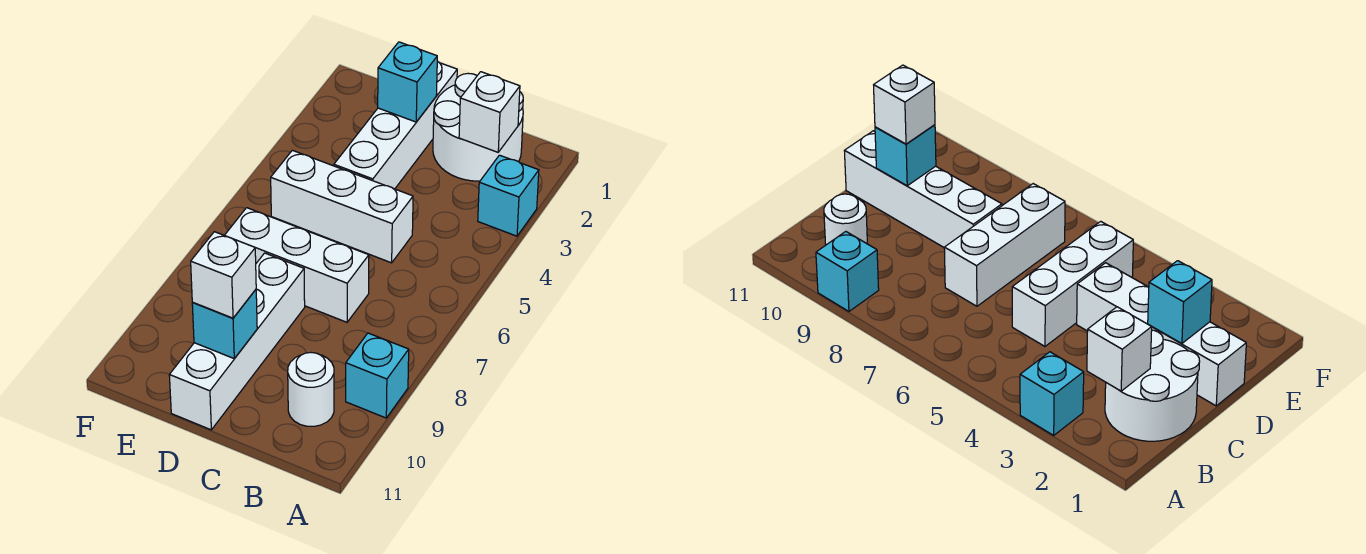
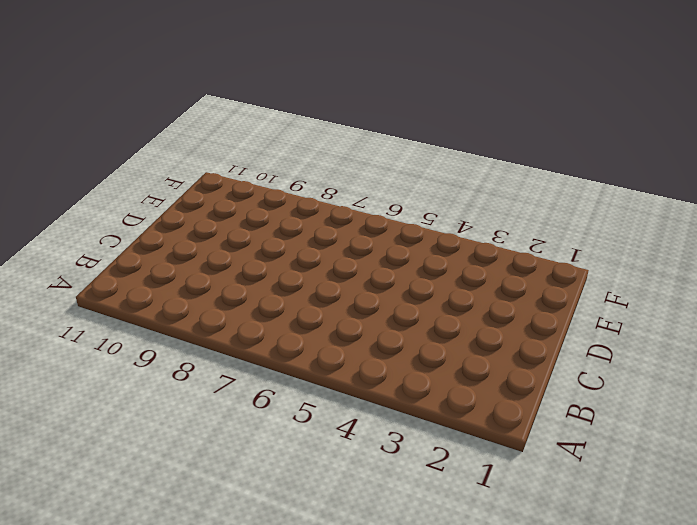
none -> cyan brick A3 level 1
none -> cyan brick A9 level 1
none -> white round brick B1:C2 level 1

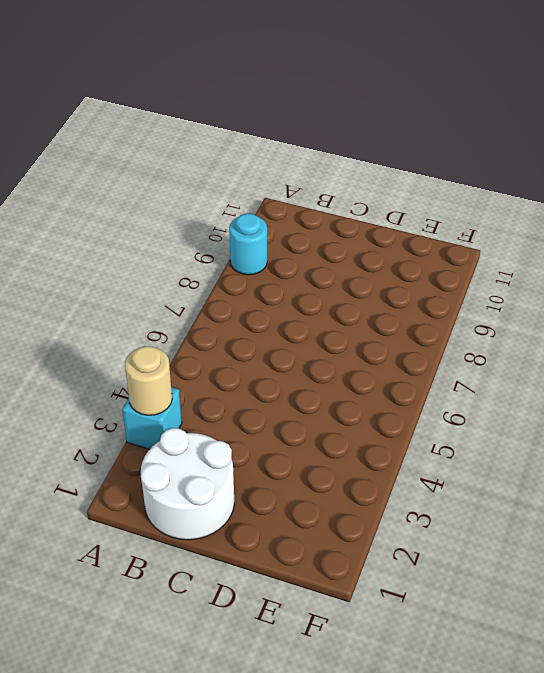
tan round brick A3 level 2 -> none
cyan round brick A9 level 1 -> cyan brick A9 level 1
none -> white round brick B10 level 1
none -> white brick C5:E5 level 1
none -> white brick C7:E7 level 1

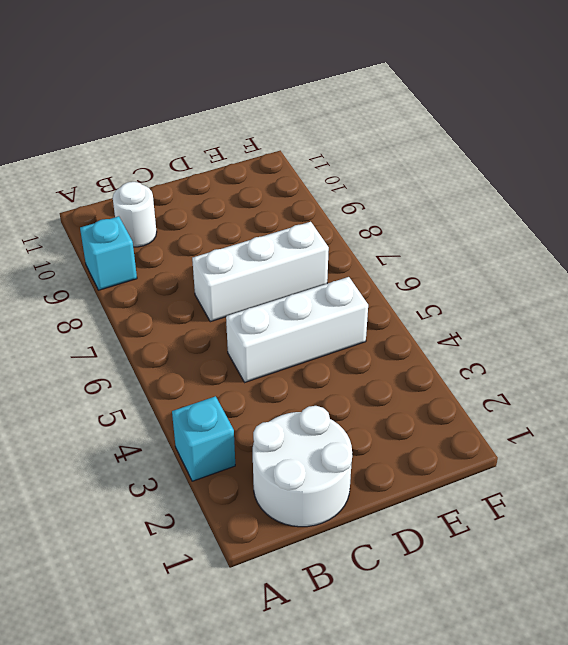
none -> white brick D1:D4 level 1
none -> white brick D8:D11 level 1
none -> white brick B2 level 2

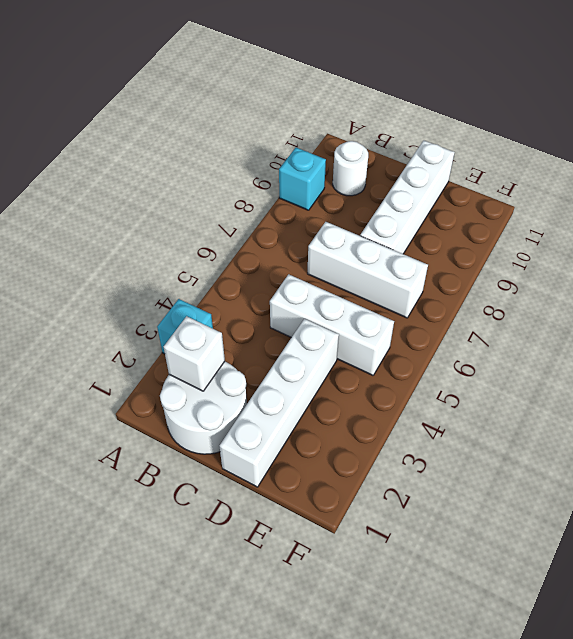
none -> cyan brick D2 level 2
none -> cyan brick D10 level 2
none -> white brick D10 level 3

